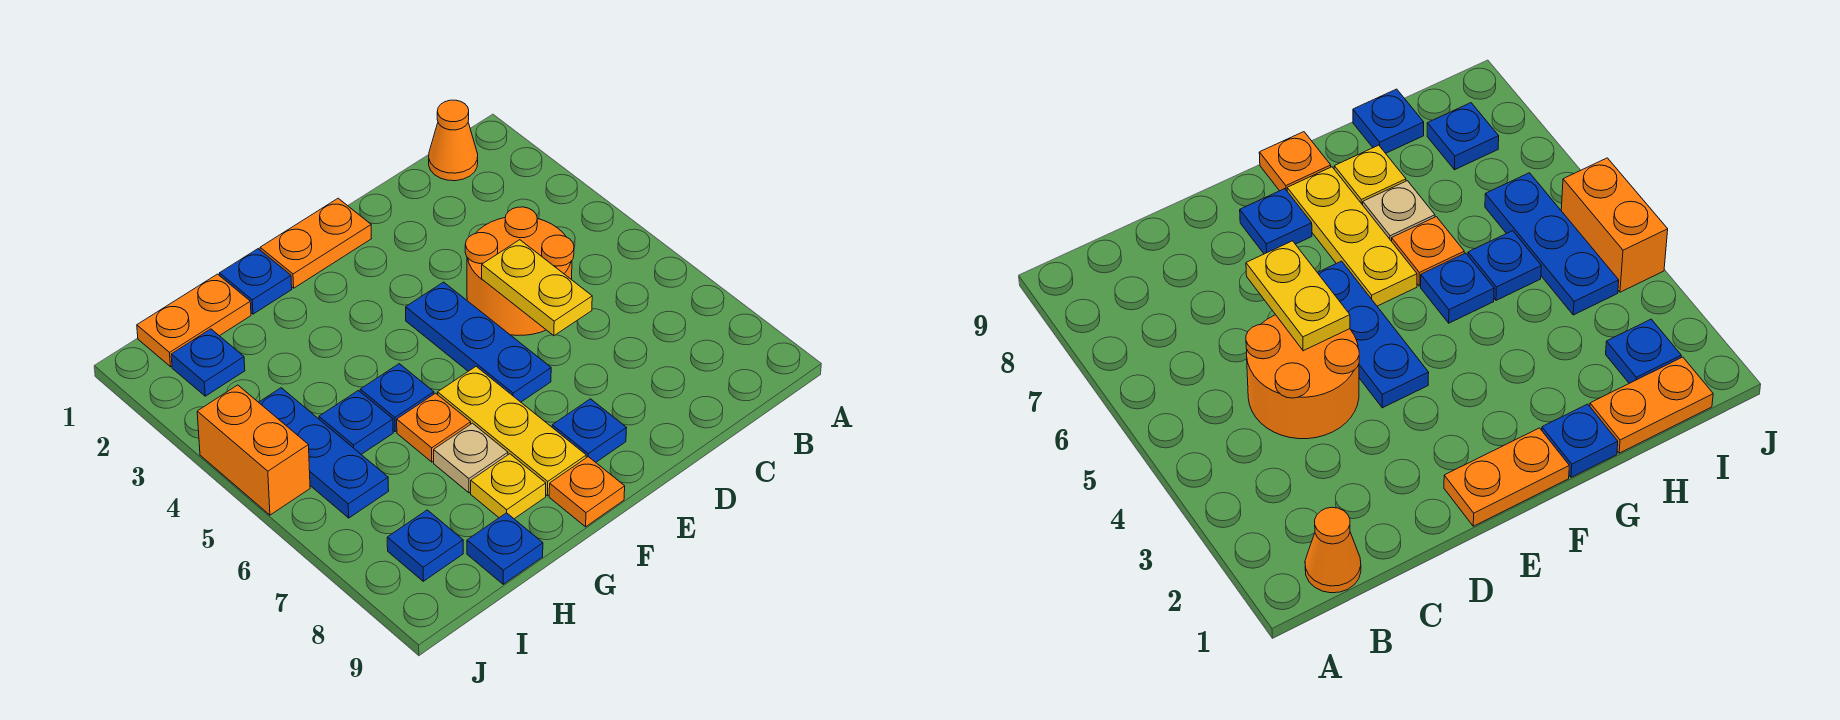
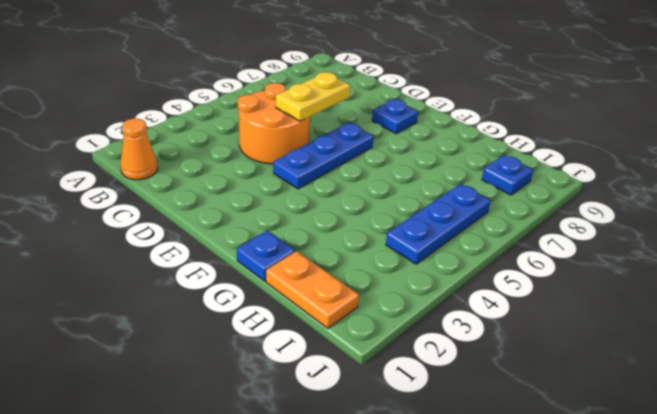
none -> orange plate E1:F1 level 1
none -> yellow plate F6:F8 level 1
none -> orange plate F9 level 1

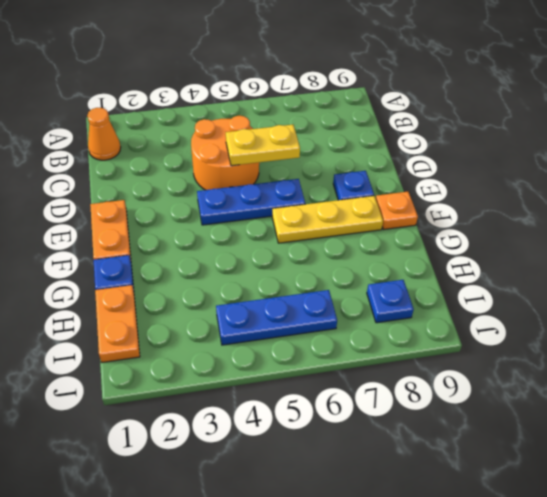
none -> blue plate G5 level 1
none -> orange plate G6 level 1
none -> tan plate G7 level 1

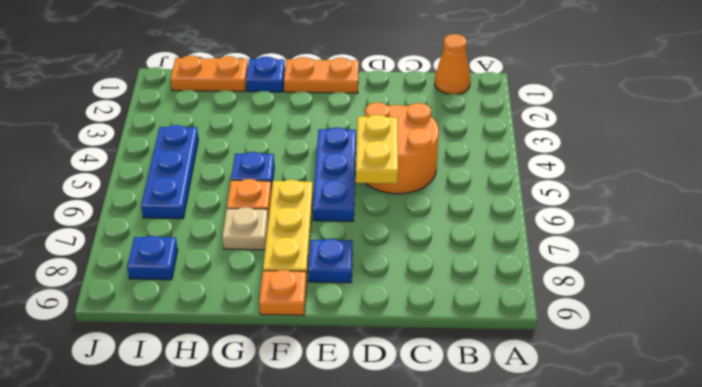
none -> yellow plate G8 level 1
none -> blue plate H5 level 1
none -> blue plate H9 level 1

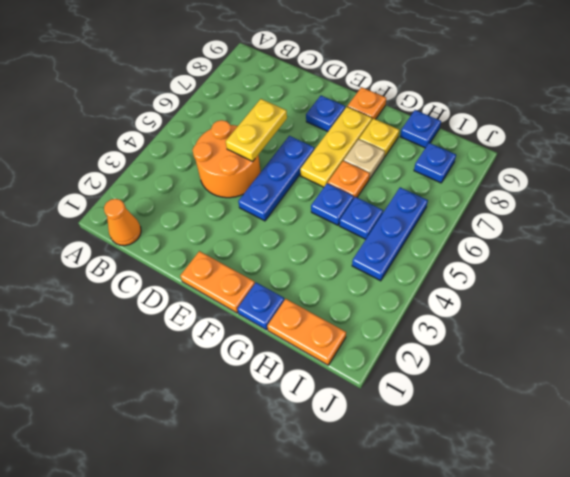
none -> blue plate I2 level 1
none -> orange brick J4:J5 level 1

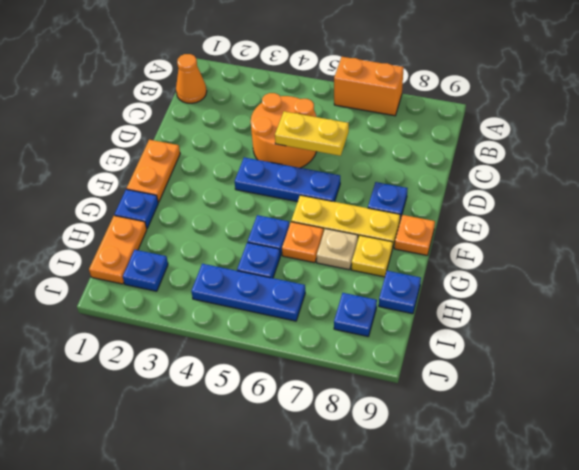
orange brick A6:A7 level 1 -> orange brick J4:J5 level 1

